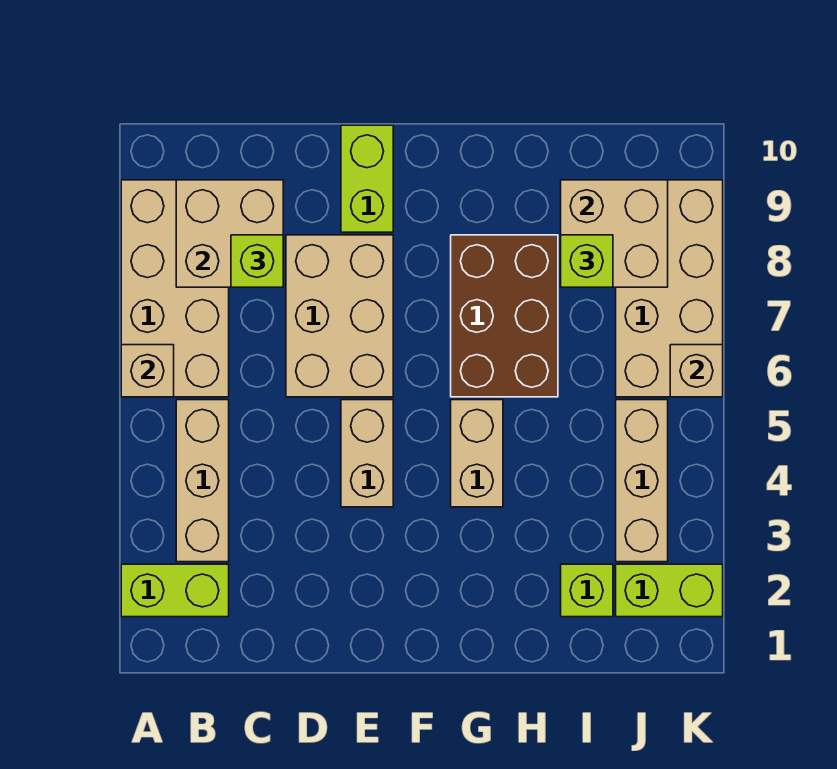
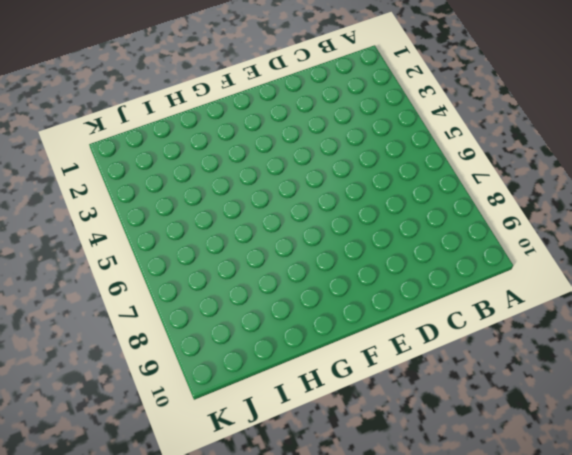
none -> lime brick A2:B2 level 1
none -> tan brick A6:B9 level 1
none -> tan brick B3:B5 level 1

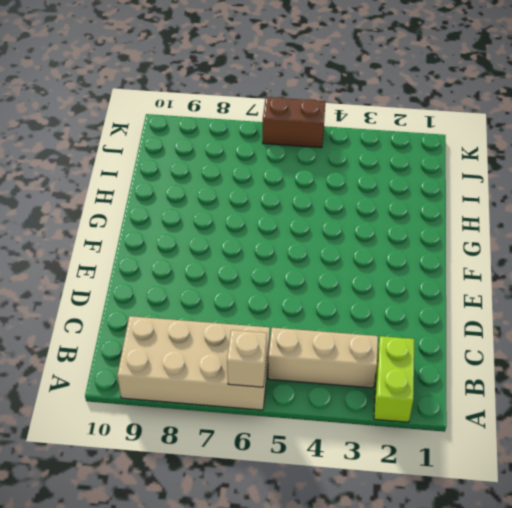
brown brick K5:K6 level 1 -> tan brick J6:K9 level 1
none -> tan brick D6:E8 level 1
none -> tan brick E4:E5 level 1
none -> lime brick E9:E10 level 1

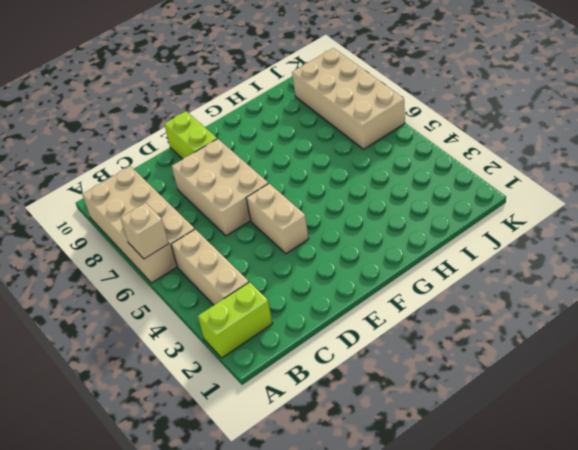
none -> tan brick G4:G5 level 1
none -> brown brick G6:H8 level 1
none -> lime brick I2 level 1

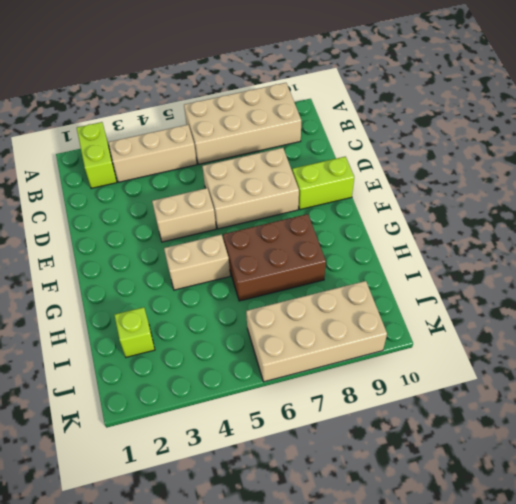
none -> lime brick J2:K2 level 1
none -> tan brick J3:J5 level 1
none -> tan brick A6 level 2

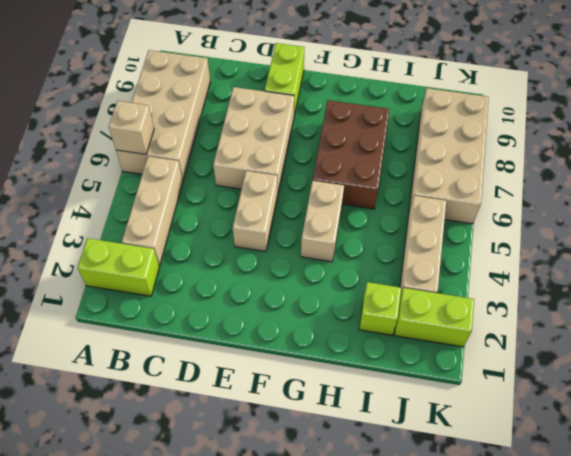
none -> tan brick B8:C9 level 2
none -> tan brick I8:J9 level 2
none -> tan brick K6 level 2

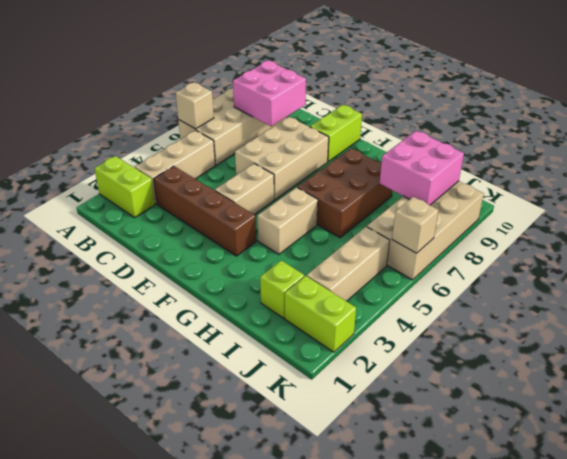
pink brick B8:C9 level 2 -> tan brick B8:C9 level 2
brown brick C3:F3 level 1 -> none
pink brick I8:J9 level 2 -> tan brick I8:J9 level 2
none -> lime brick C8 level 3
none -> lime brick I8 level 3

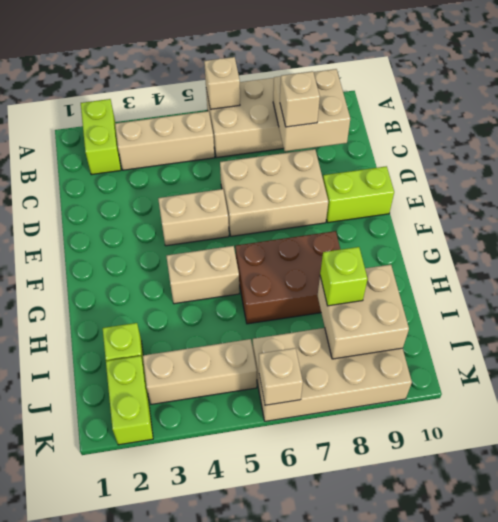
tan brick C8 level 3 -> lime brick C8 level 3

